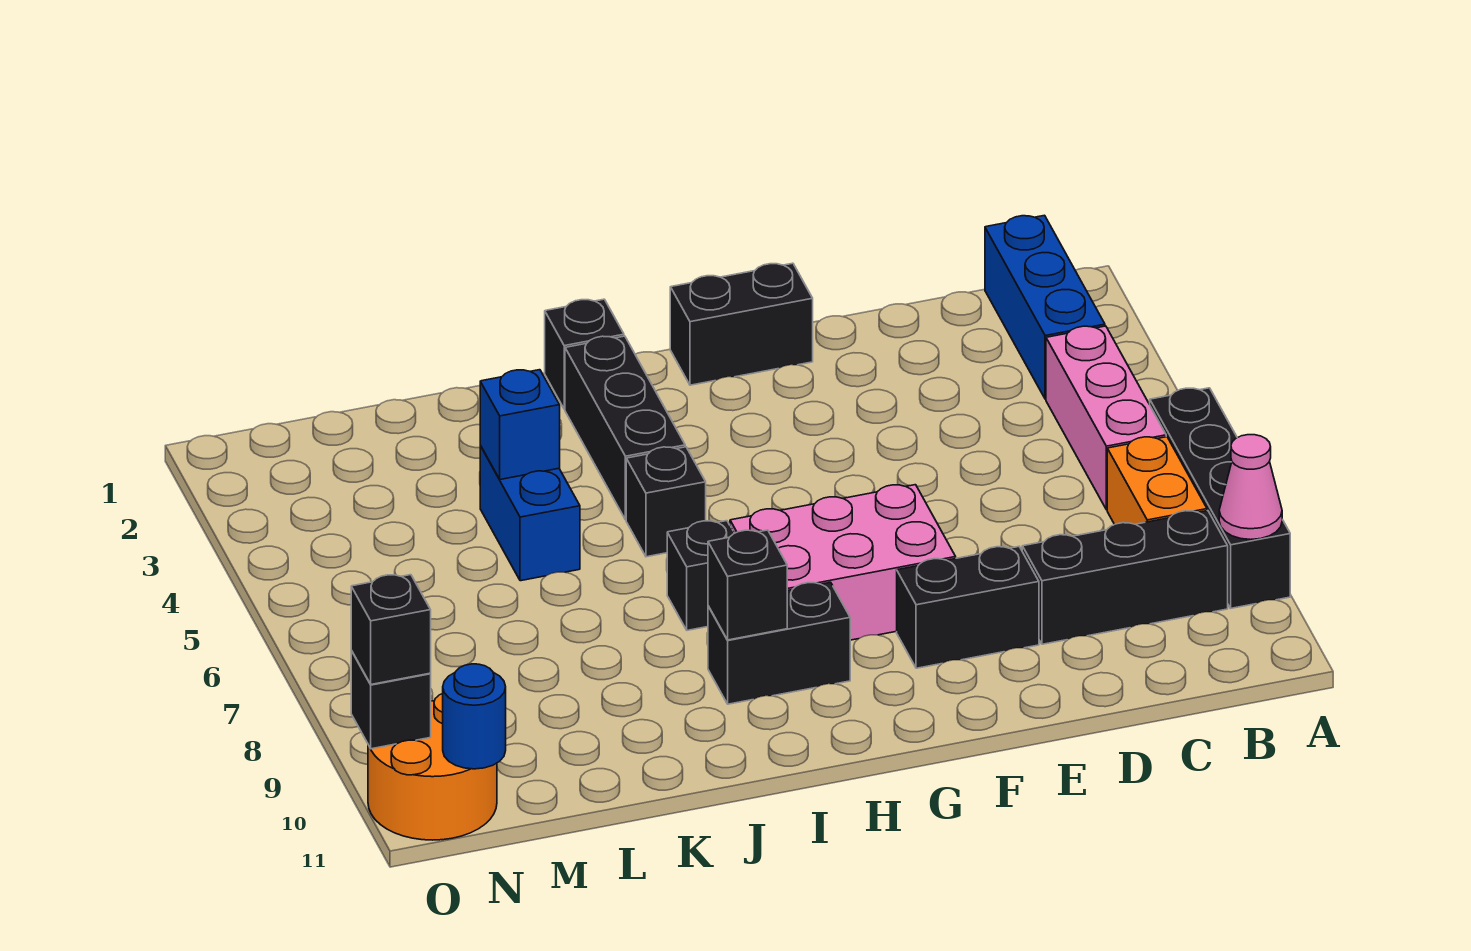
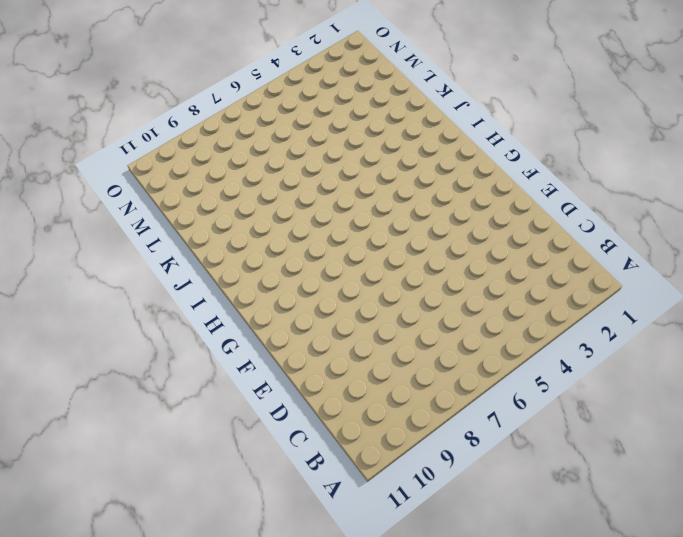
none -> black brick A6:A9 level 1
none -> blue brick B1:B3 level 1
none -> pink brick B4:B6 level 1

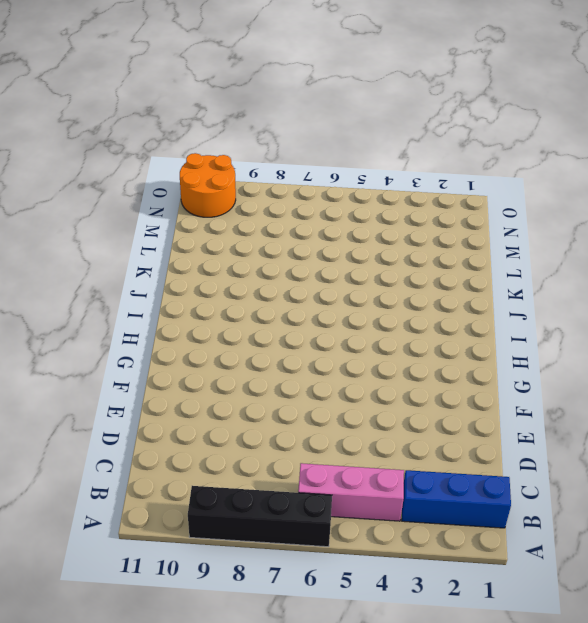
none -> orange brick B7:B8 level 1
none -> black brick B9:D9 level 1
none -> black brick E9:F9 level 1

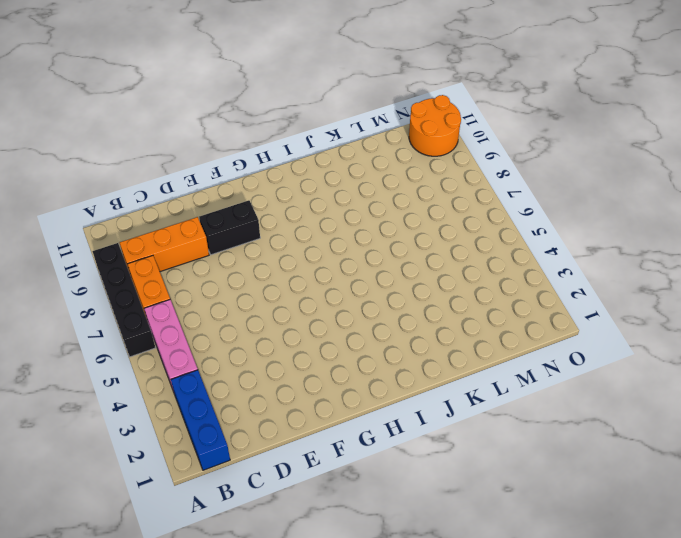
orange brick B9:D9 level 1 -> black brick B9:D9 level 1
none -> black brick F1:G1 level 1
none -> pink brick F7:H8 level 1
none -> black brick H9:I9 level 1

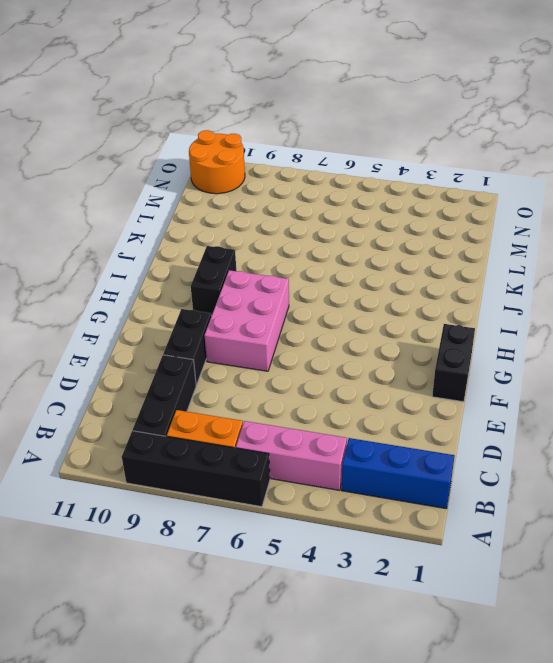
none -> black brick I1 level 1
none -> black brick I2:I4 level 1
none -> black brick I5 level 1

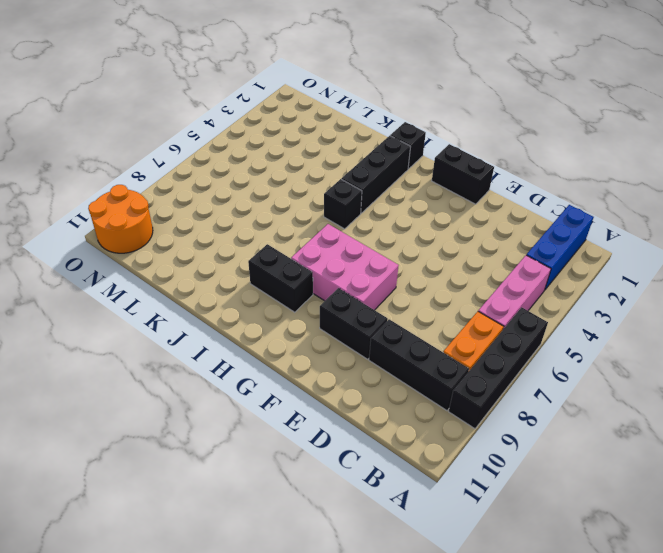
none -> black brick I7 level 1
none -> blue brick K4:K5 level 1
none -> pink cone A9 level 2

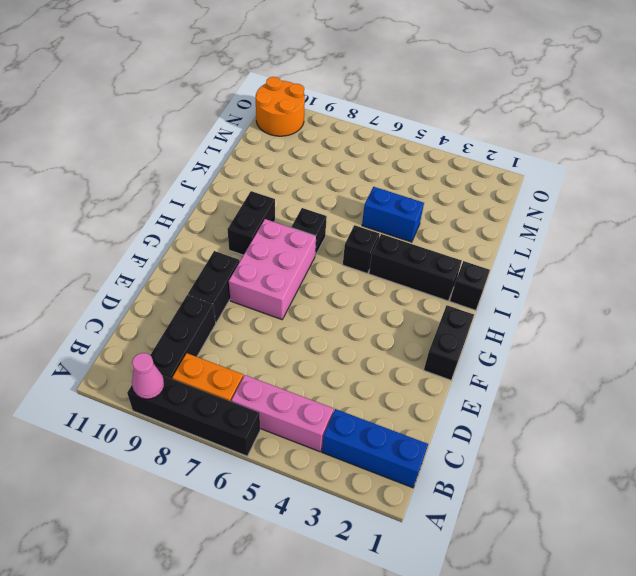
none -> black brick I9 level 2
none -> blue brick K4 level 2
none -> blue round brick N11 level 2

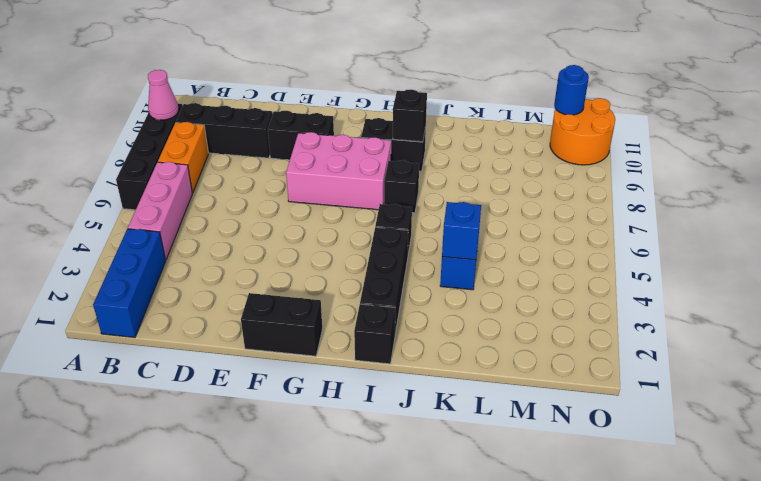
none -> black brick O10 level 2
none -> black brick O10 level 3

